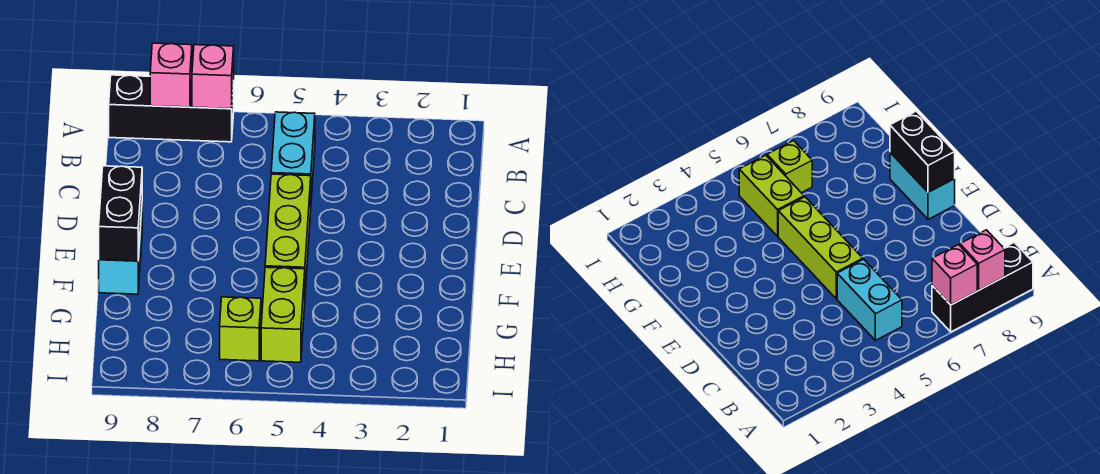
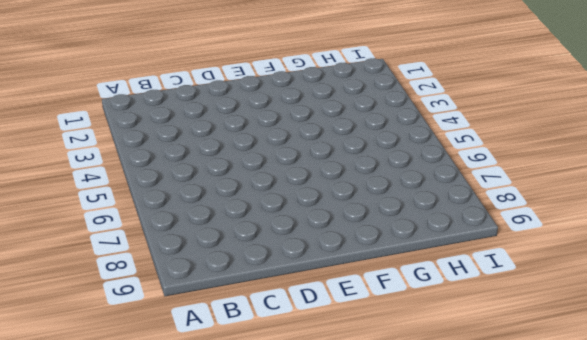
none -> black brick A7:A9 level 1
none -> cyan brick B5:C5 level 1

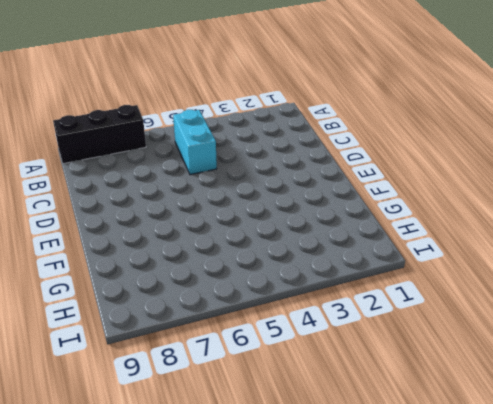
none -> lime brick D5:F5 level 1
none -> cyan brick E9:F9 level 1

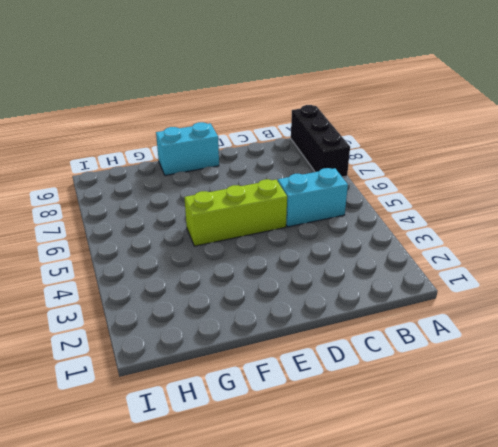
none -> lime brick G5:H5 level 1
none -> lime brick H6 level 1

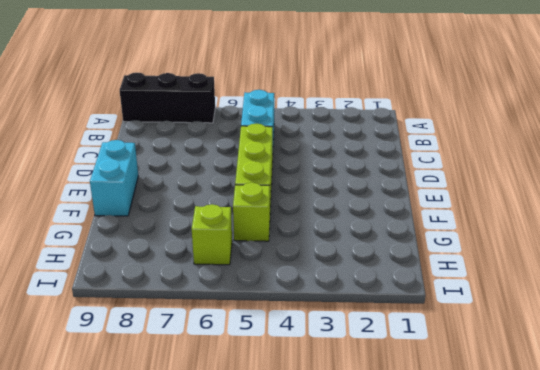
lime brick G5 level 1 -> lime brick G5:H5 level 1
none -> pink brick A7 level 2
none -> pink brick A8 level 2

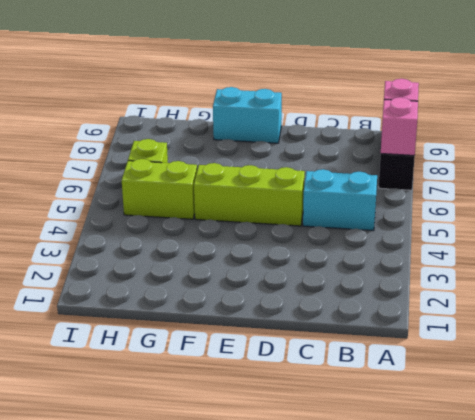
none -> black brick E9:F9 level 2

